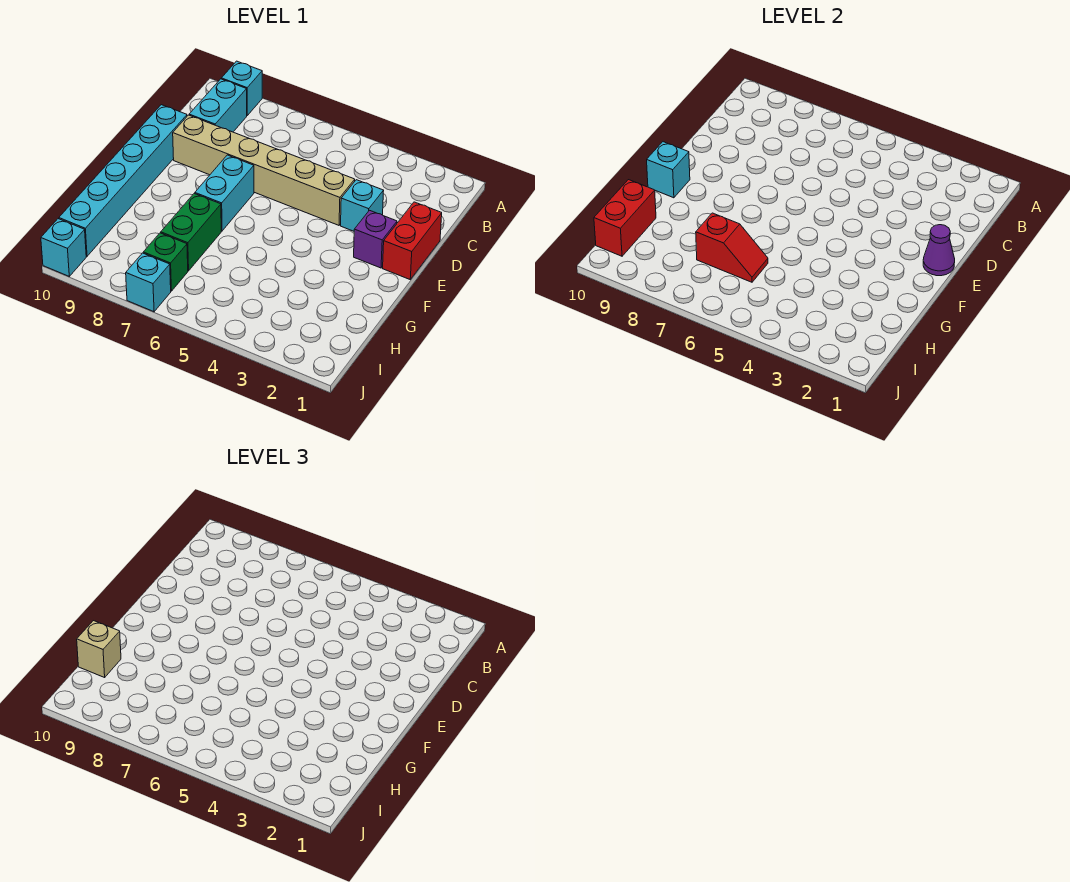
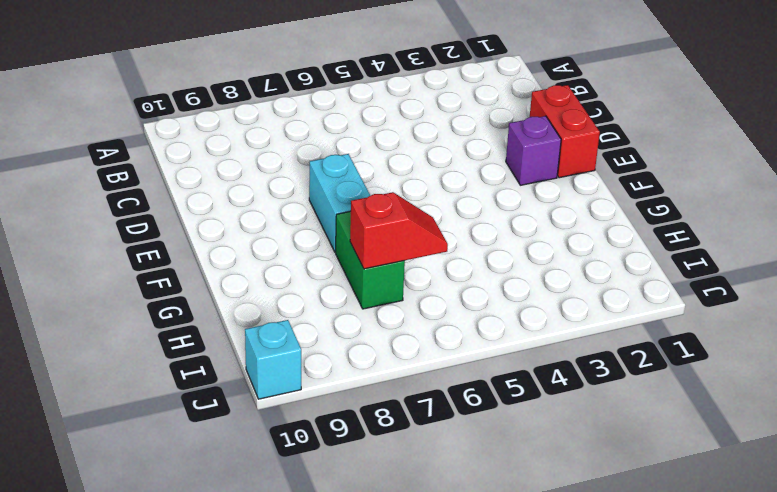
none -> cyan brick A9 level 1
none -> cyan brick B9:C9 level 1
none -> cyan brick D3 level 1

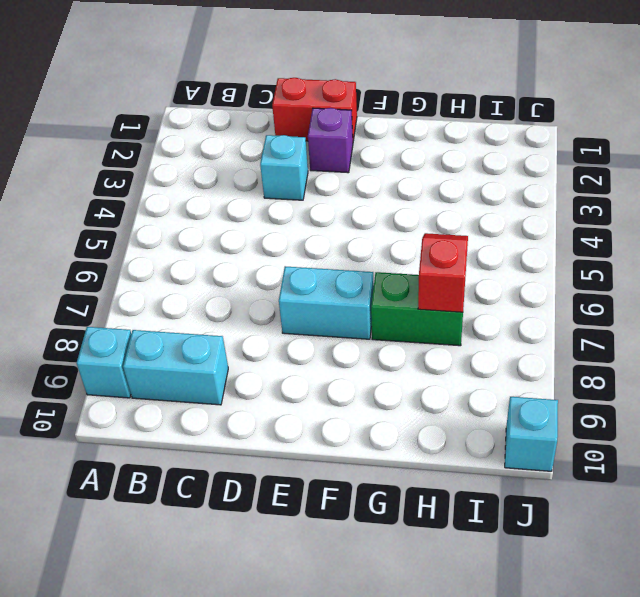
none -> tan brick D4:D9 level 1
none -> cyan brick D10:I10 level 1
none -> green brick I7 level 1

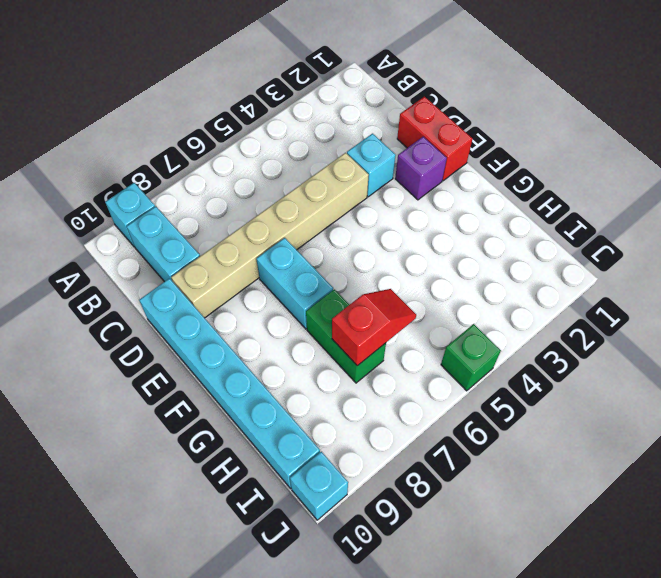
green brick J5 level 1 -> green brick I7 level 1
none -> cyan brick J7 level 1
none -> purple cone E1 level 2
none -> cyan brick F10 level 2

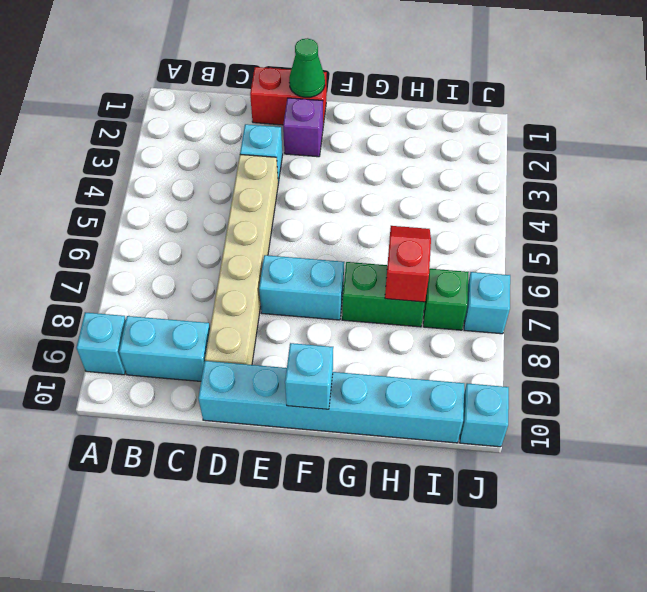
green cone E1 level 2 -> purple cone E1 level 2
none -> red brick H10:I10 level 2
none -> tan brick H10 level 3

